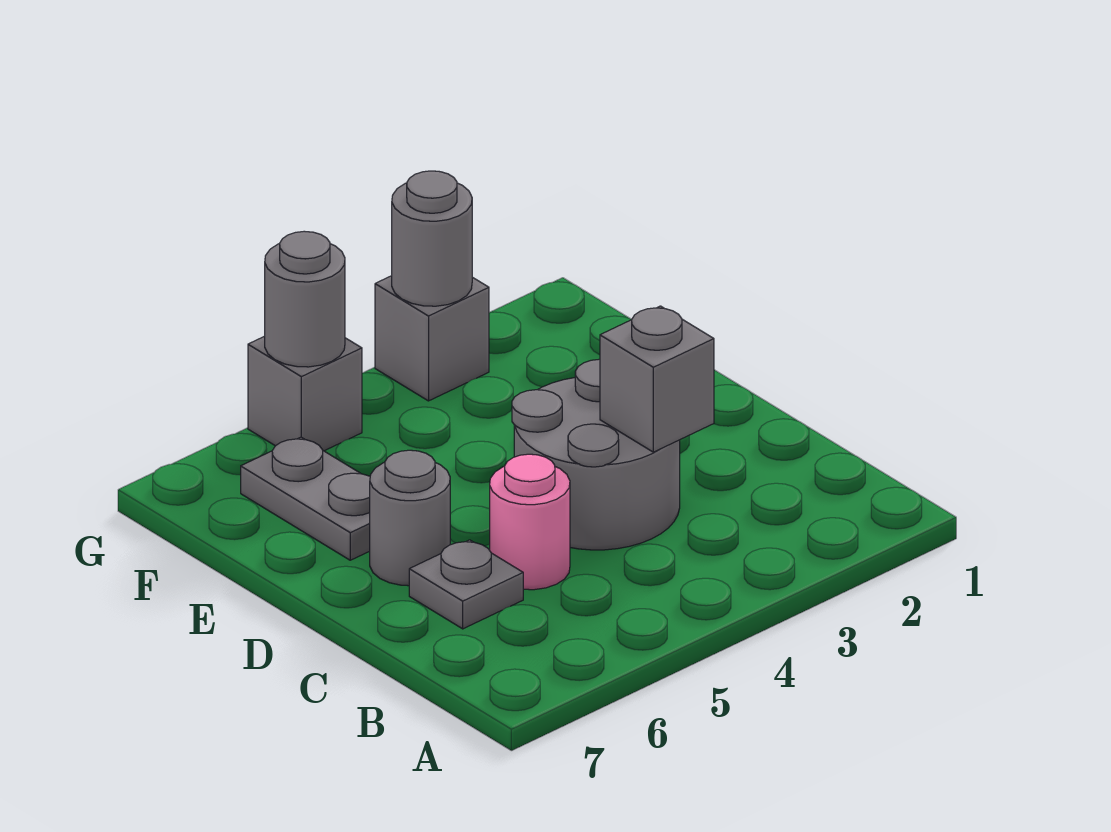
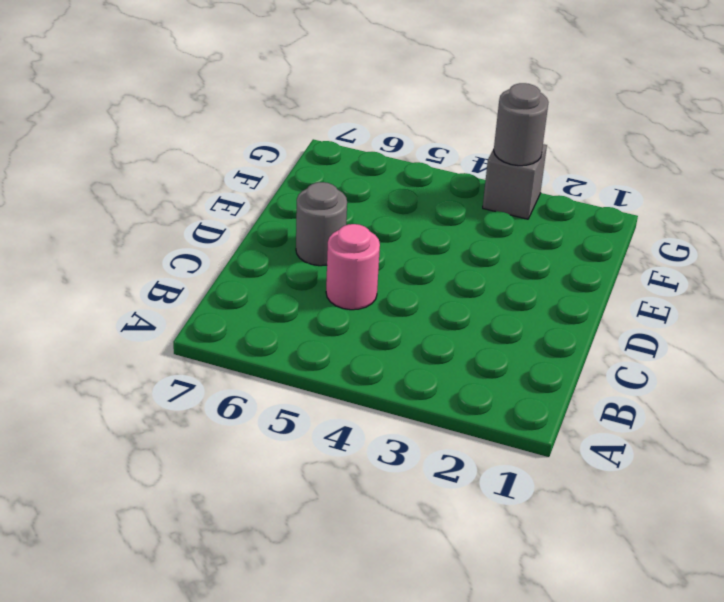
none -> grey round brick C3:D4 level 1
none -> grey plate C6 level 1

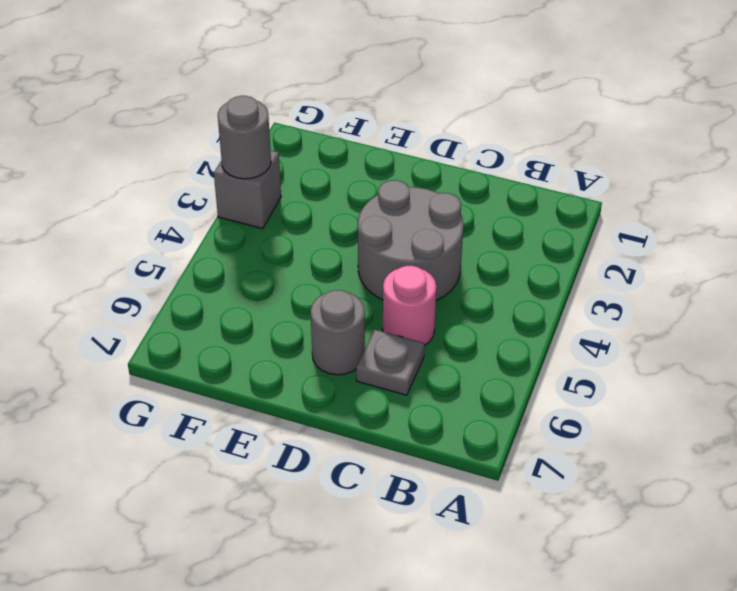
none -> grey plate E6:F6 level 1
none -> grey brick G5 level 1

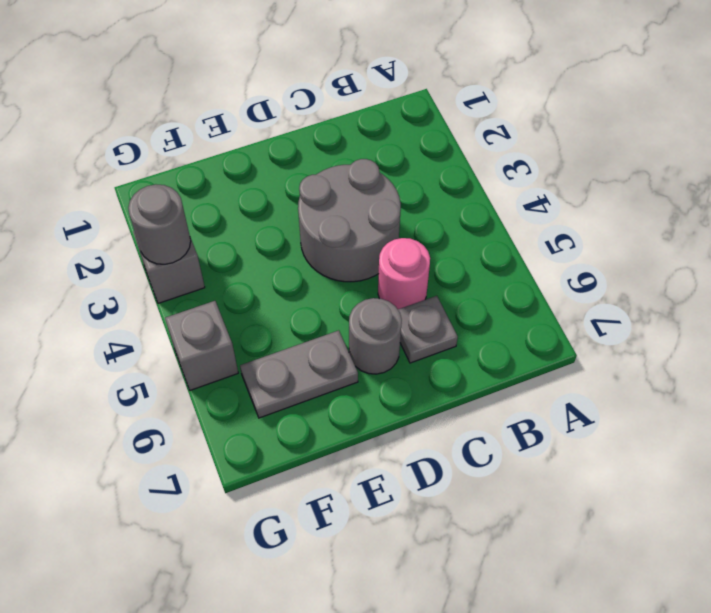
none -> grey brick C3 level 2
none -> grey round brick G5 level 2

